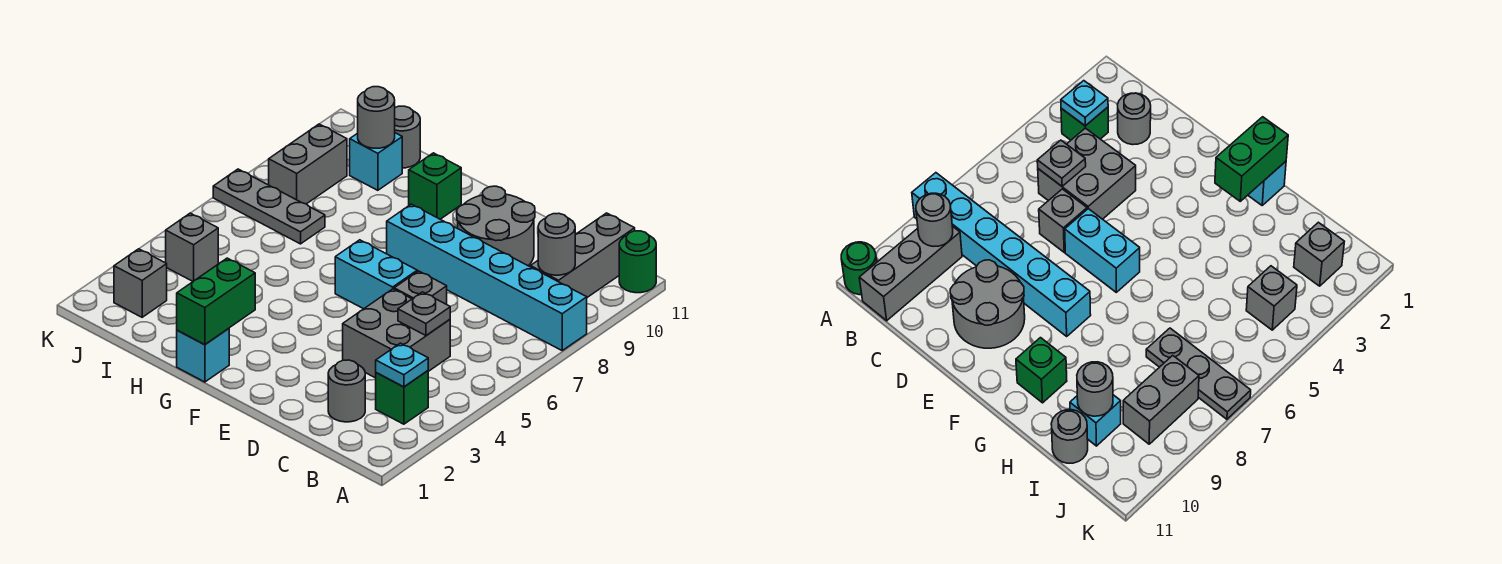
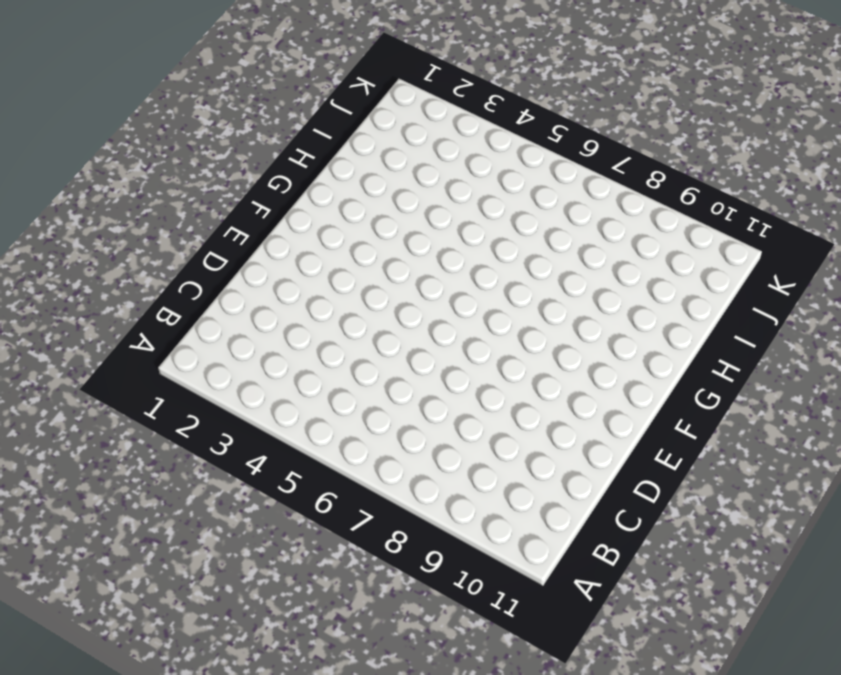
none -> cyan brick A8:F8 level 1
none -> green round brick A11 level 1
none -> green brick B3 level 1

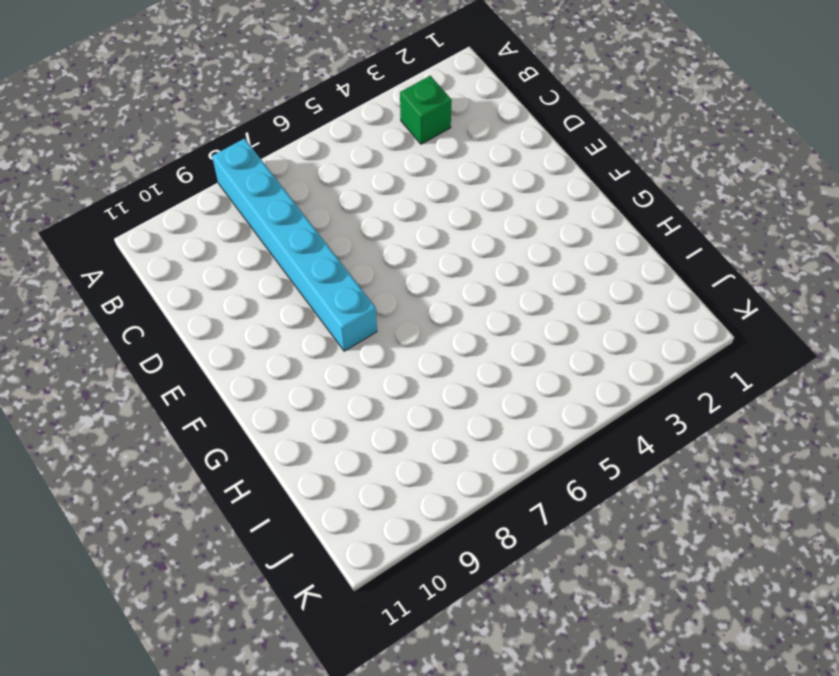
none -> green round brick A11 level 1
none -> grey brick B9:B11 level 1
none -> grey round brick C2 level 1

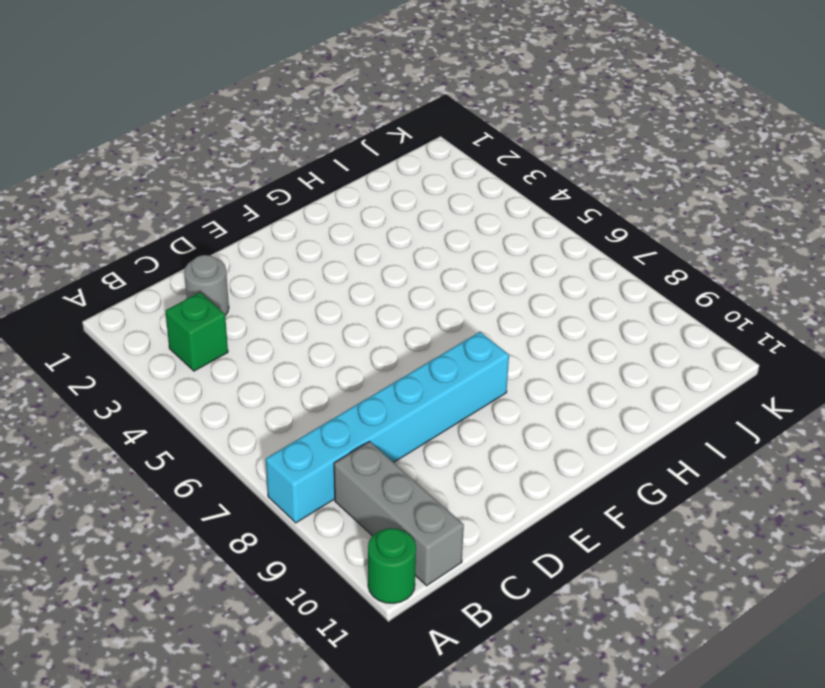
none -> grey brick C4:D5 level 1
none -> grey brick D6 level 1
none -> grey round brick D9:E10 level 1

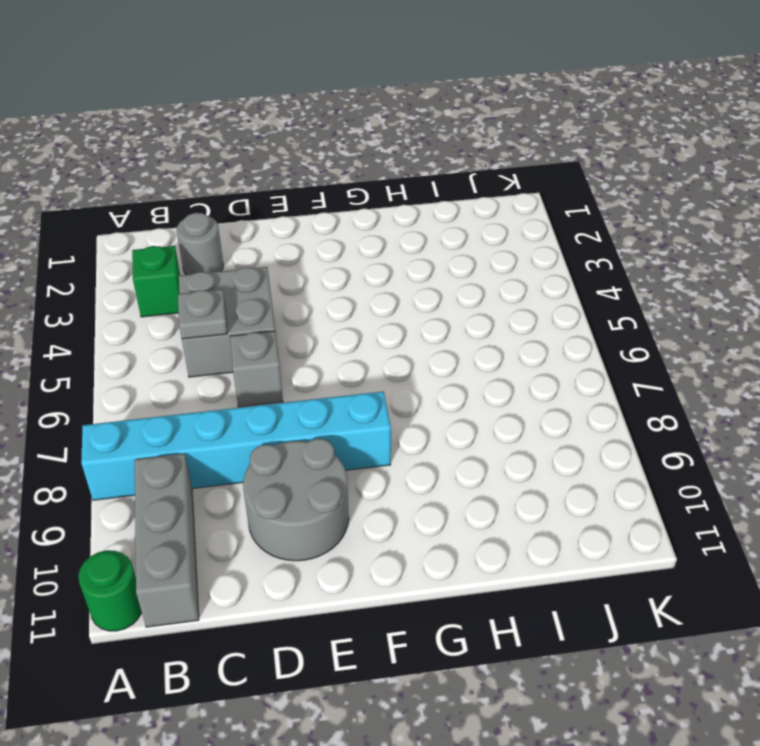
none -> cyan brick E6:F6 level 1
none -> cyan brick G1 level 1
none -> green brick G10 level 1

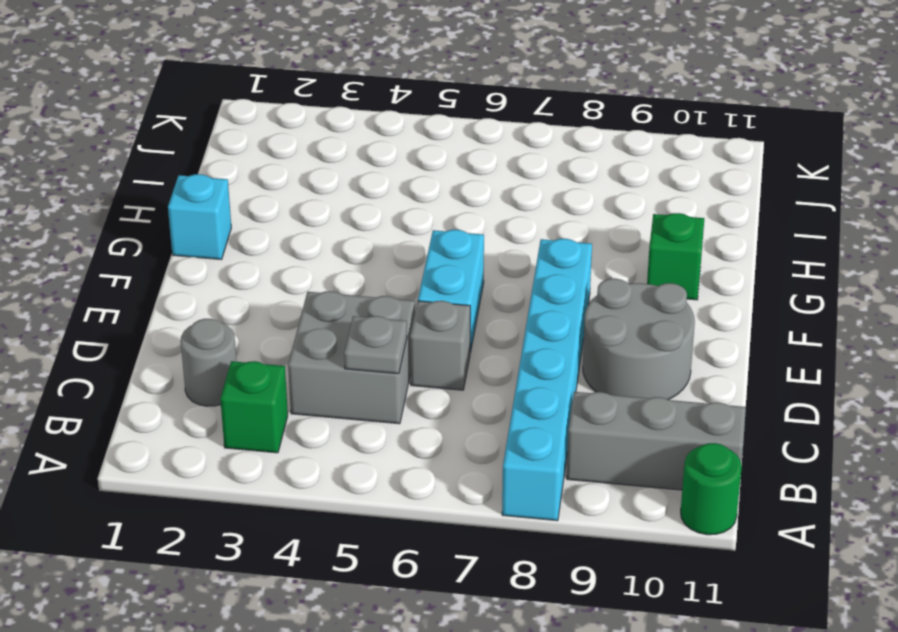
none -> grey plate I7:K7 level 1
none -> cyan brick I10 level 1
none -> grey round brick I11 level 1

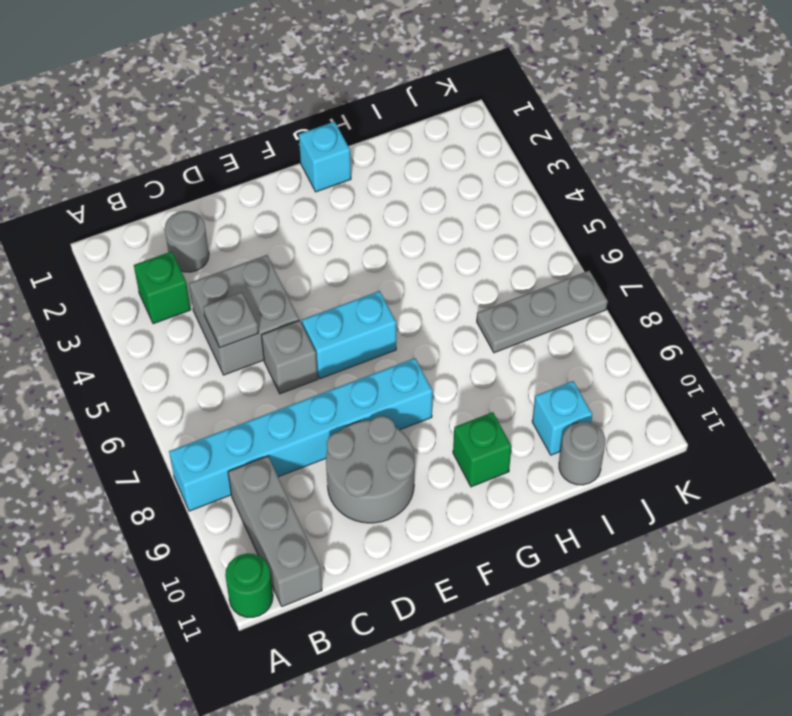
none -> grey brick J2 level 1
none -> grey brick J4 level 1
none -> grey brick J8:J9 level 1

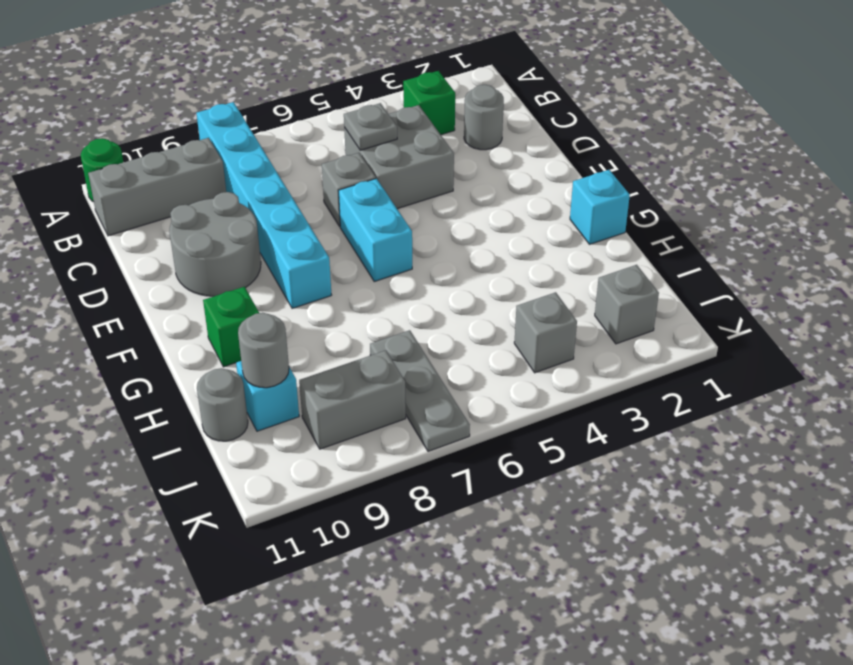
none -> cyan plate B3 level 2
none -> grey round brick B9 level 2
none -> green brick G1:G2 level 2

